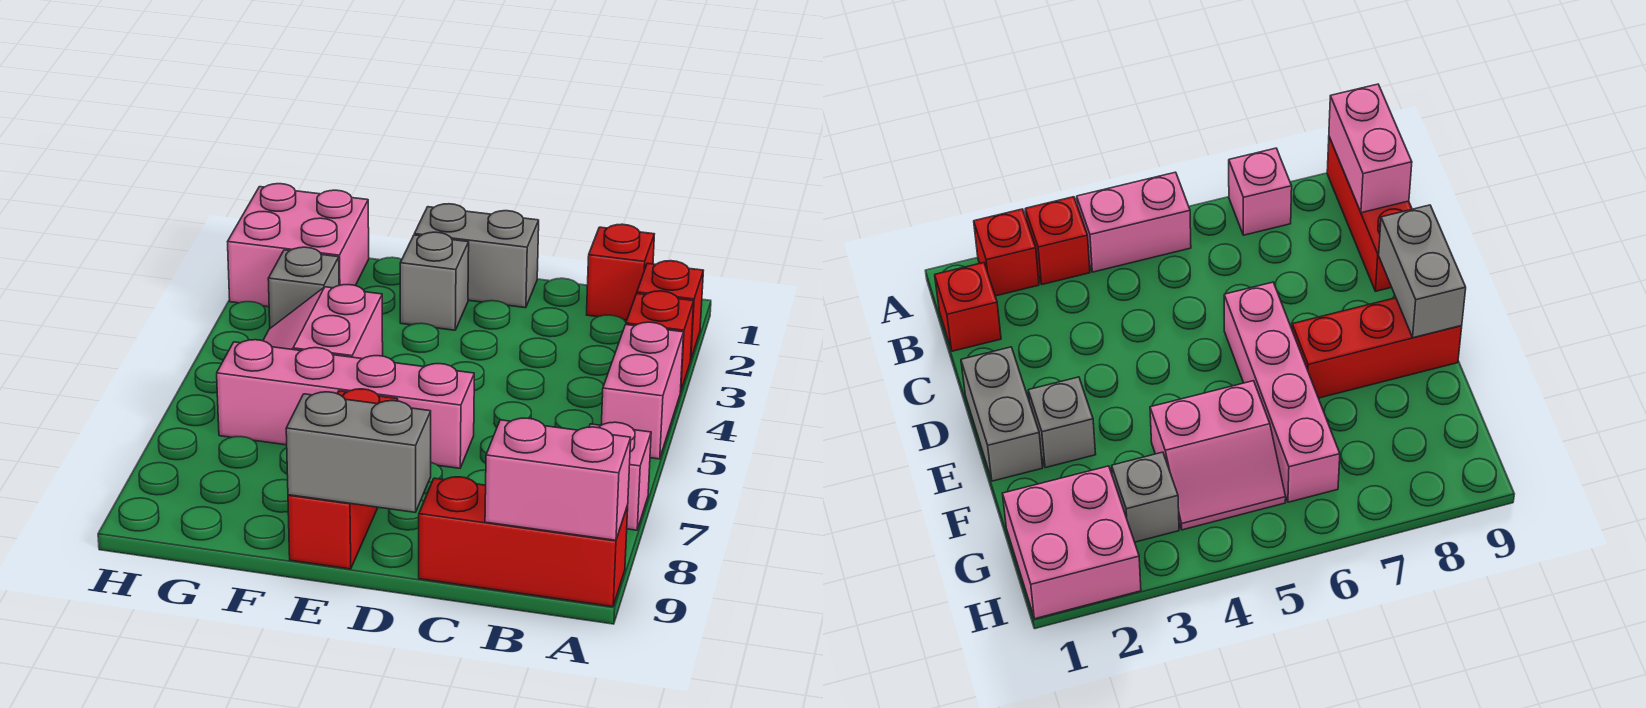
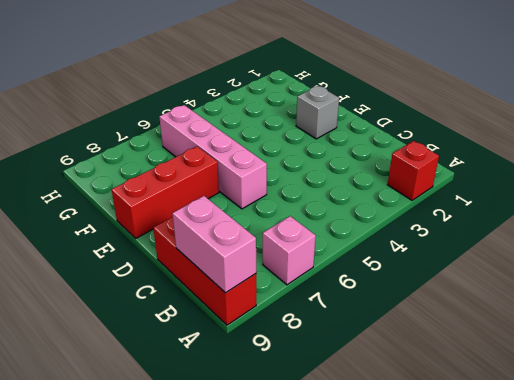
none -> red brick A3 level 1
none -> pink brick A4:A5 level 1
none -> red brick B1 level 1

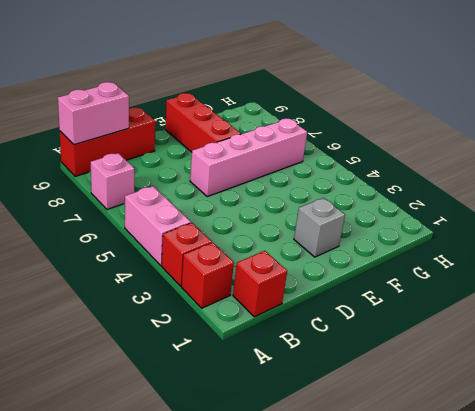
none -> grey brick D1:E1 level 1
none -> pink slope F4:G5 level 1 top F
none -> pink brick G1:H2 level 1

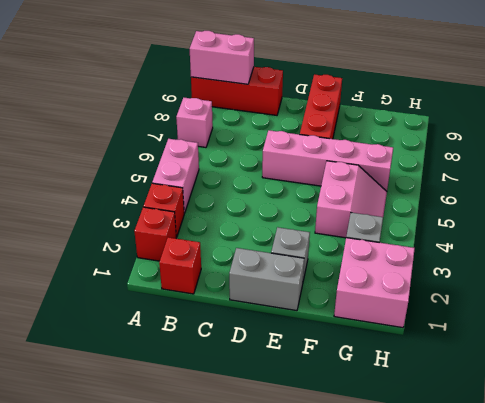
none -> grey brick D9:E9 level 2

